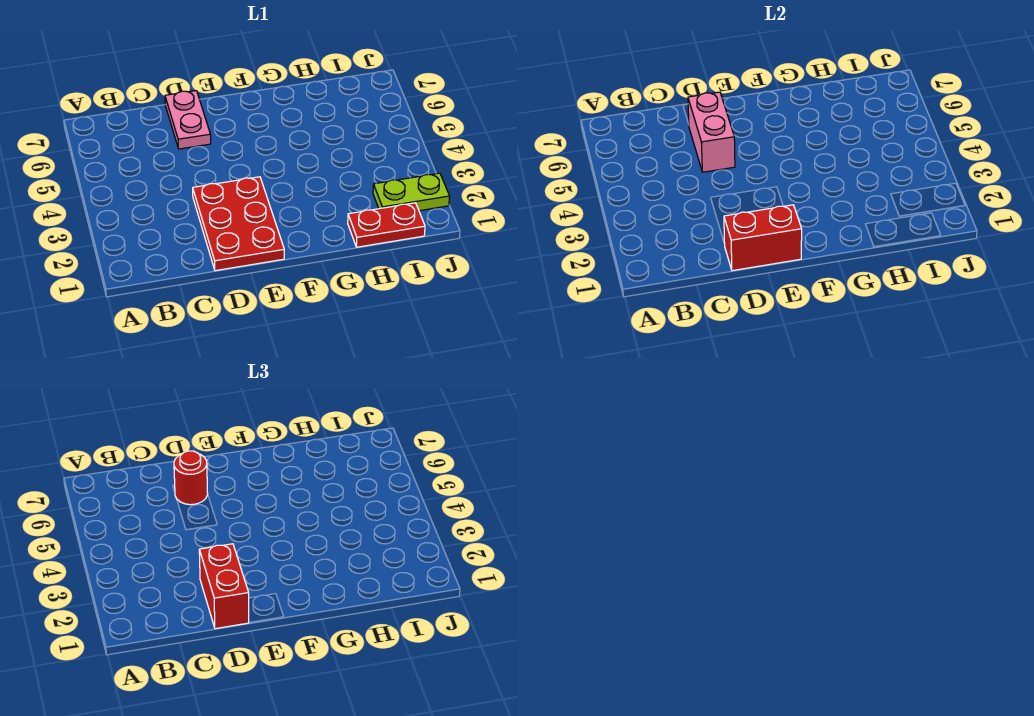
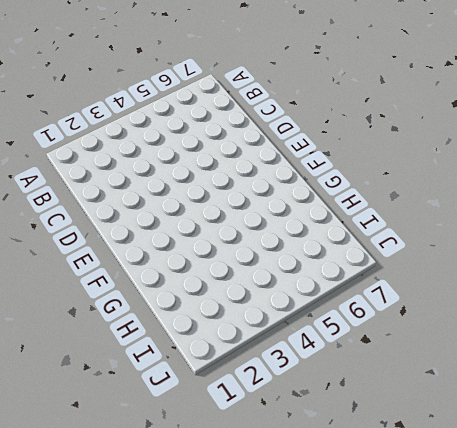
none -> red plate D1:E3 level 1
none -> pink plate D6:D7 level 1

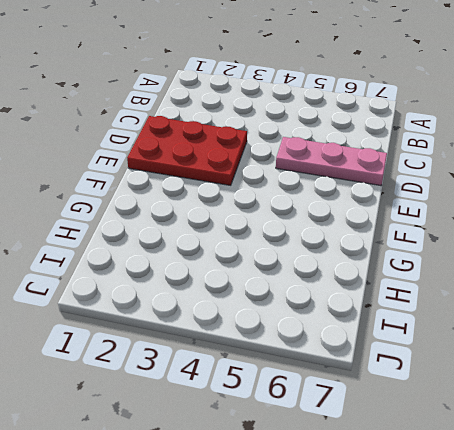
pink plate D5:D7 level 1 -> pink plate D6:D7 level 1
none -> red plate H1:I1 level 1
none -> lime plate I2:J2 level 1

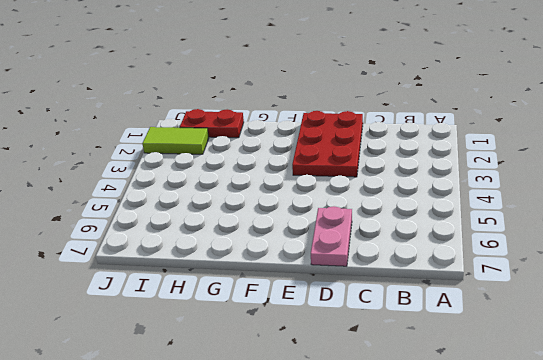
lime tile I2:J2 level 1 -> lime plate I2:J2 level 1
none -> red brick D1:E1 level 2
none -> pink brick D5:D6 level 2

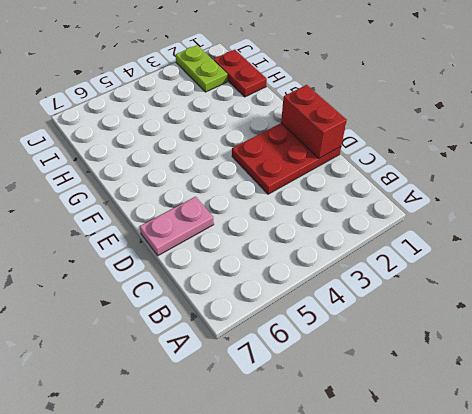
none -> pink brick D5:D6 level 2
none -> red brick D1:D2 level 3

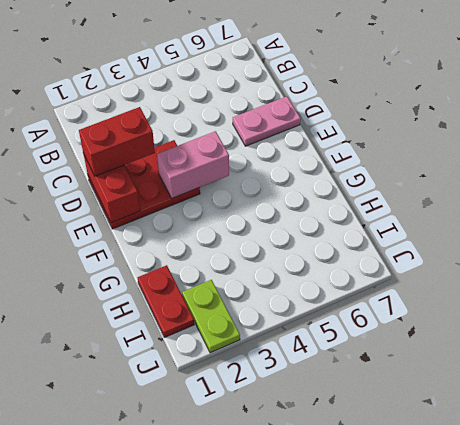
pink brick E3:E4 level 2 -> pink brick D5:D6 level 2
none -> red round brick D6 level 3

